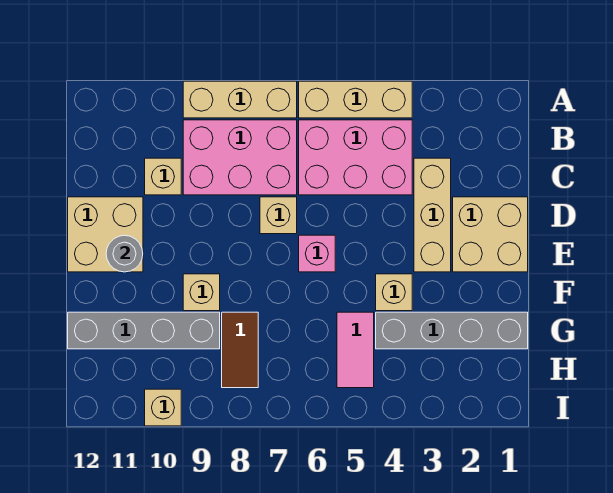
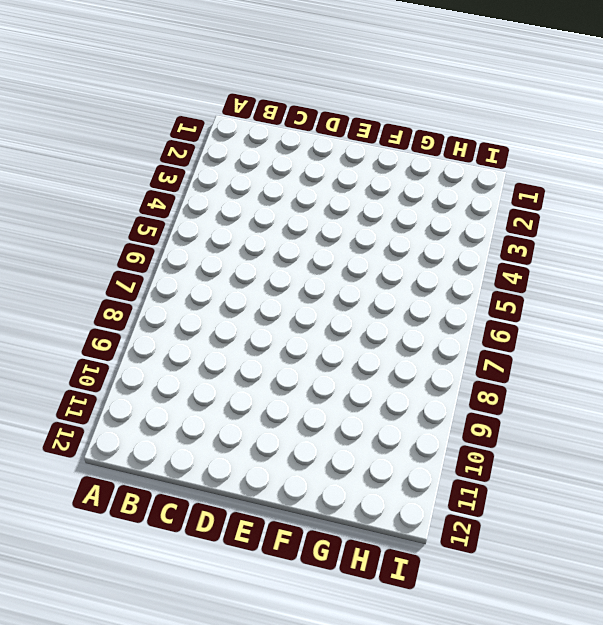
none -> tan brick A4:A6 level 1
none -> tan brick A7:A9 level 1
none -> pink brick B4:C6 level 1

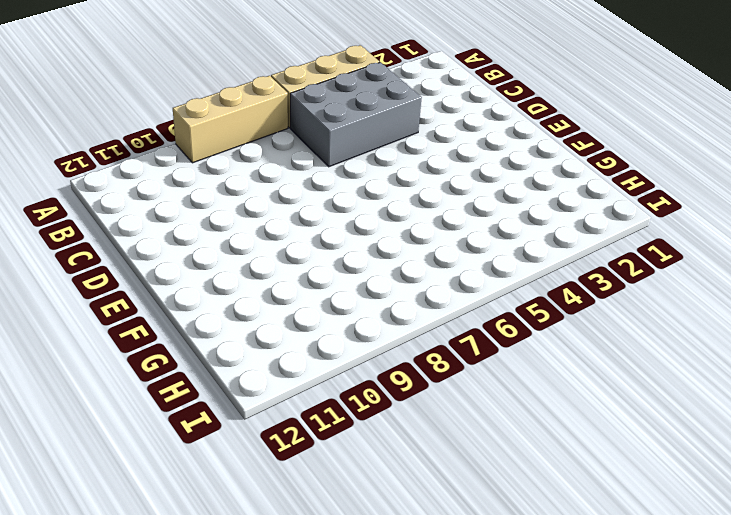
grey brick B4:C6 level 1 -> pink brick B4:C6 level 1
none -> pink brick B7:C9 level 1
none -> tan brick C3:E3 level 1
none -> tan brick C10 level 1

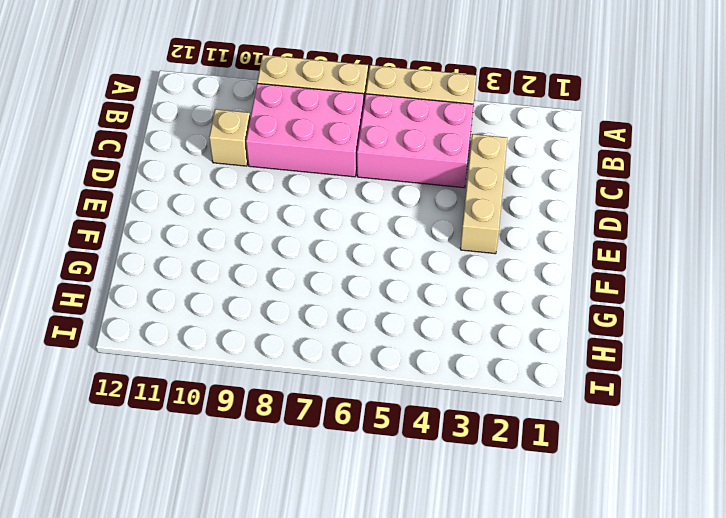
none -> tan brick D1:E2 level 1
none -> tan brick D7 level 1
none -> tan brick D11:E12 level 1

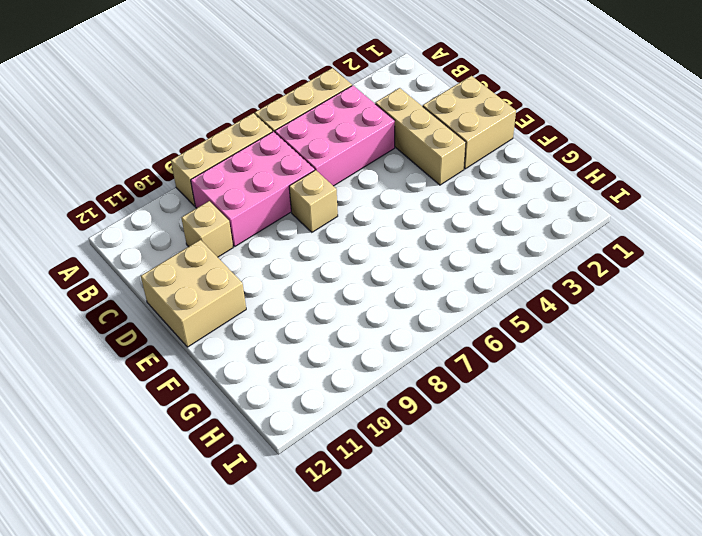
none -> pink brick E6 level 1
none -> tan brick F4 level 1
none -> tan brick F9 level 1

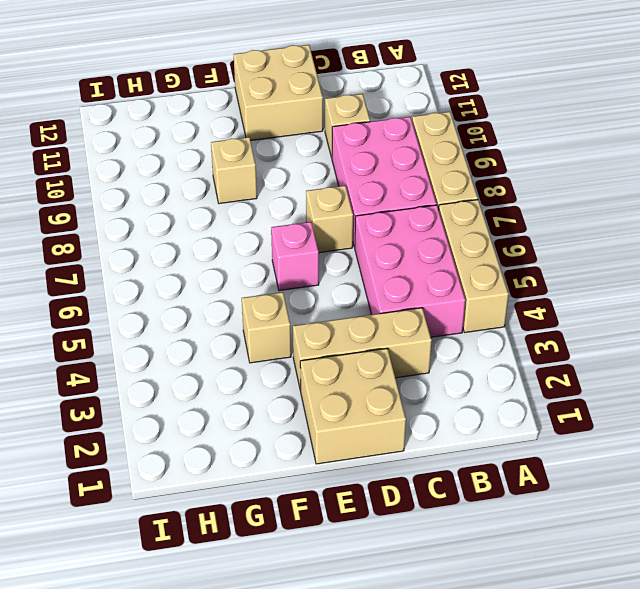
none -> grey brick G1:G4 level 1
none -> pink tile G5:H5 level 1
none -> brown tile G8:H8 level 1

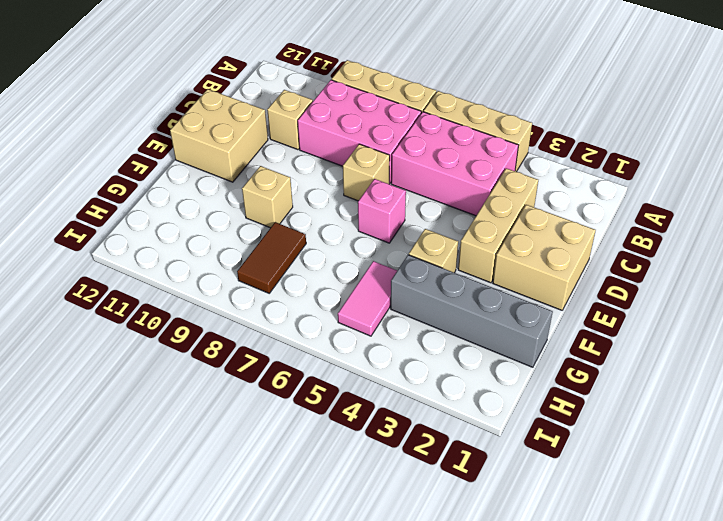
none -> grey brick G9:G12 level 1
none -> tan brick I10 level 1
none -> grey round brick E11 level 2

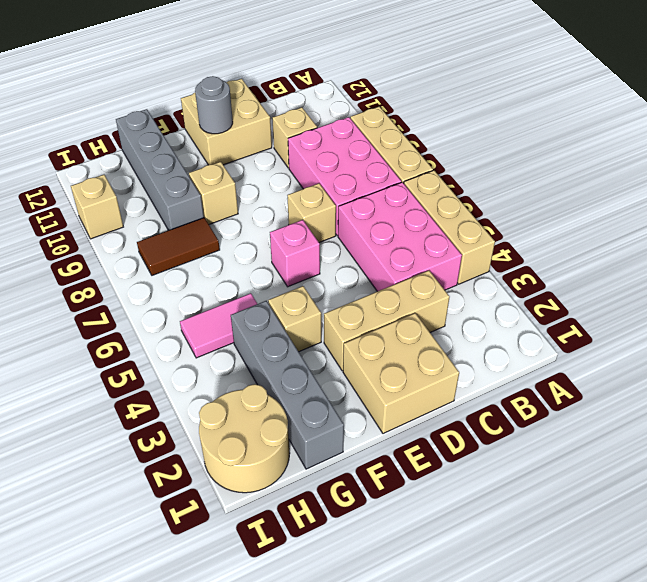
tan round brick H1:I2 level 1 -> none

